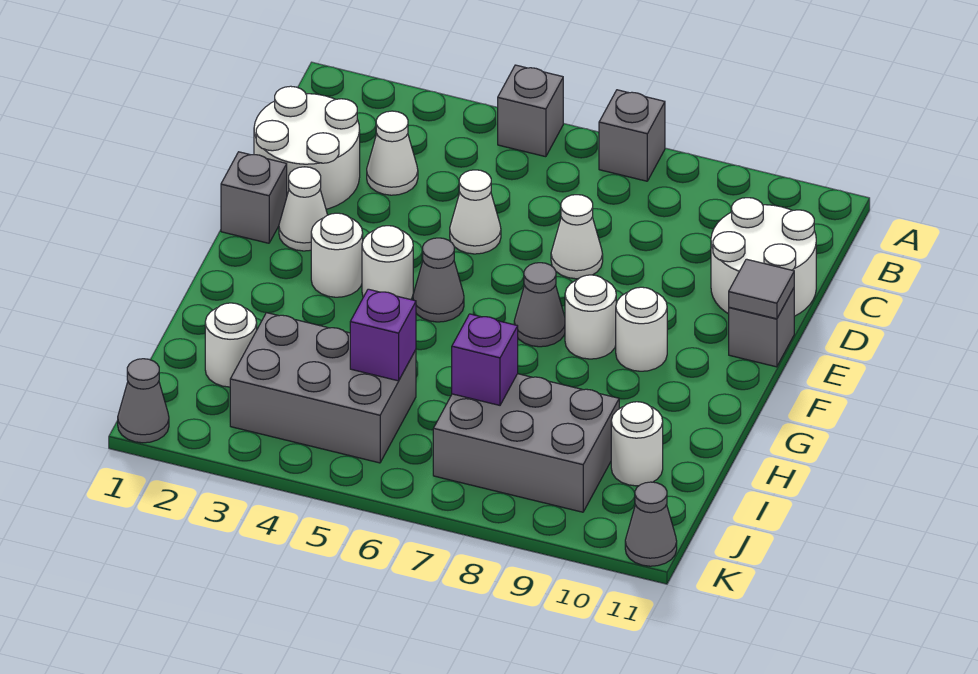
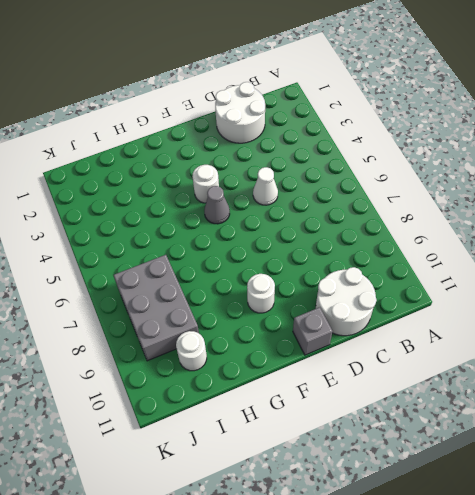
none -> grey brick A5 level 1
none -> grey brick A7 level 1
none -> white cone C3 level 1

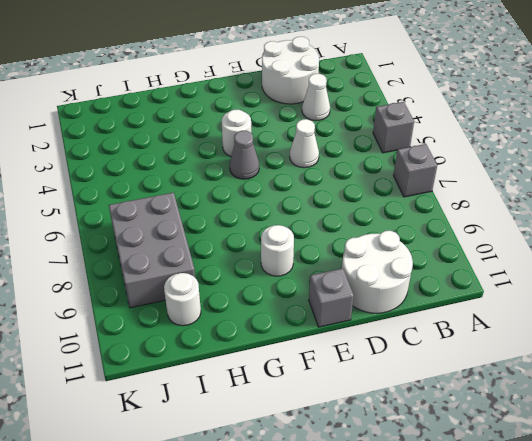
none -> white cone D7 level 1
none -> grey brick E1 level 1
none -> white cone E2 level 1

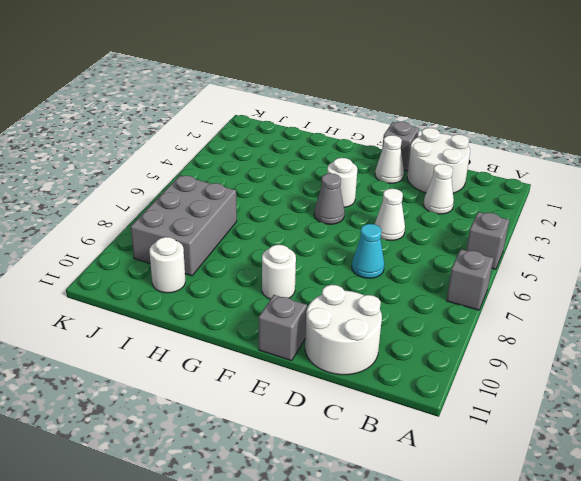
cyan cone D7 level 1 -> white cone D7 level 1
none -> white round brick F3 level 1
none -> grey cone F7 level 1
none -> white round brick F8 level 1

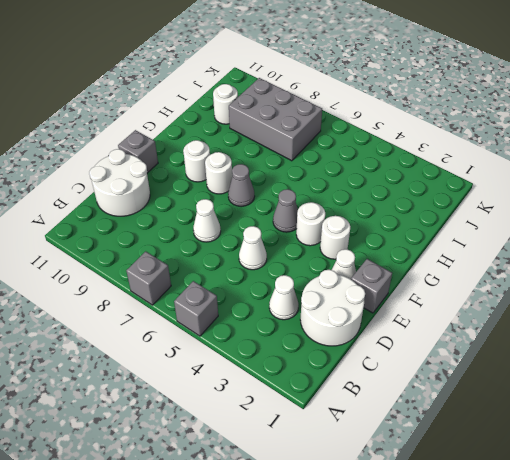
none -> white round brick I2 level 1
none -> grey brick I3:J5 level 1
none -> grey cone K1 level 1

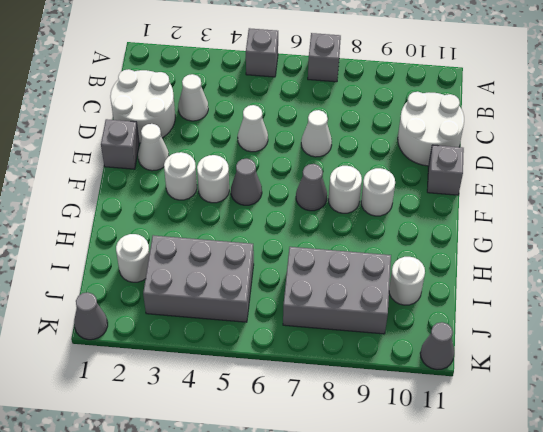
none -> grey tile E11 level 2
none -> purple brick I5 level 2
none -> purple brick I7 level 2

